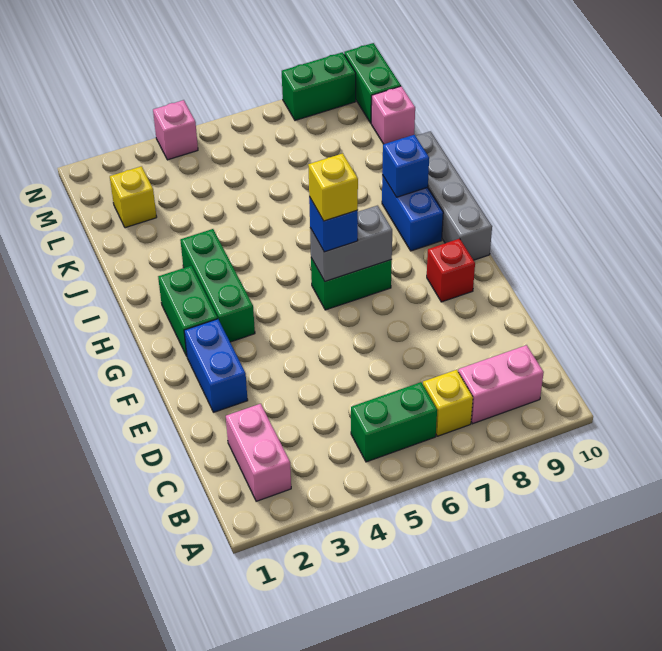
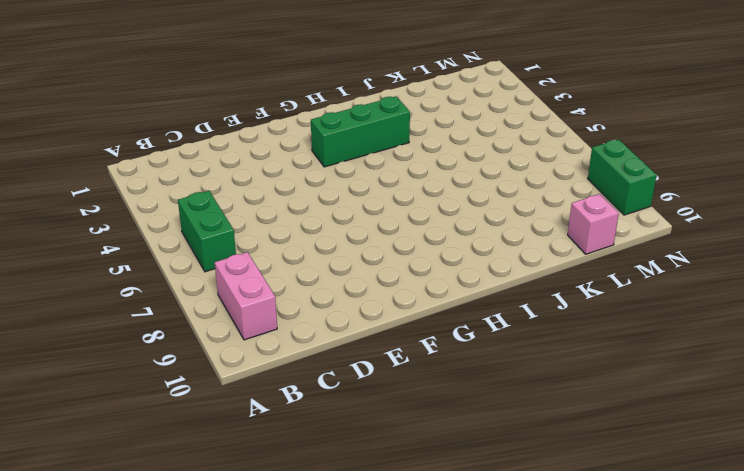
none -> pink brick B2:C2 level 1
none -> yellow brick B7 level 1
none -> blue brick E2:F2 level 1

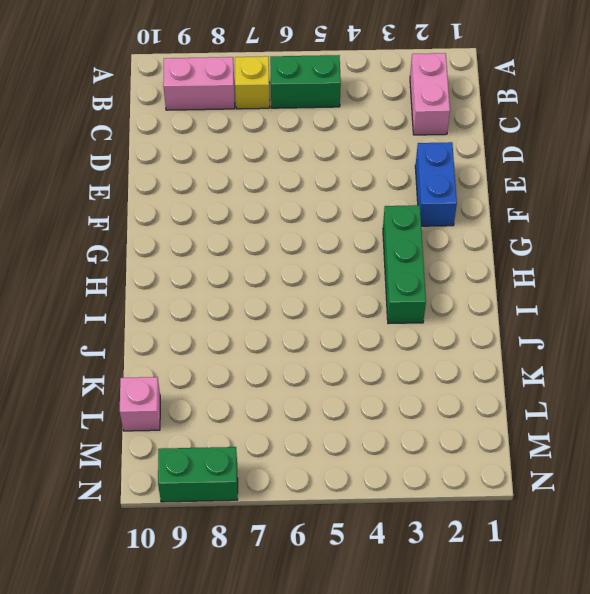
none -> red brick F9 level 1
none -> green brick G2:H2 level 1
none -> green brick G6:G7 level 1

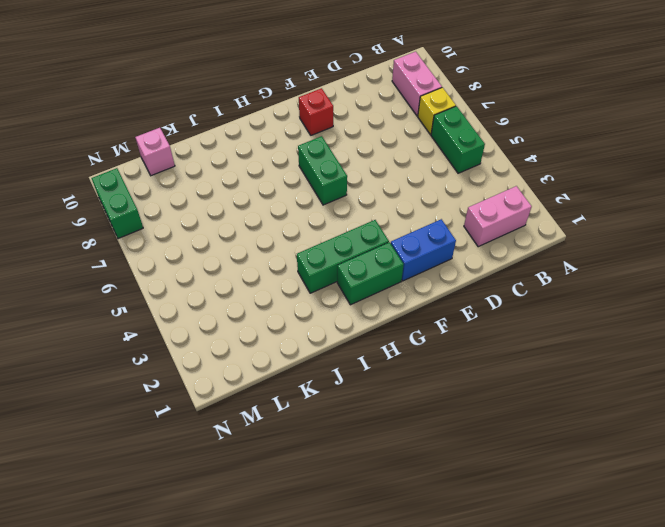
none -> grey brick G10:J10 level 1
none -> blue brick H9:I9 level 1
none -> yellow brick L2 level 1

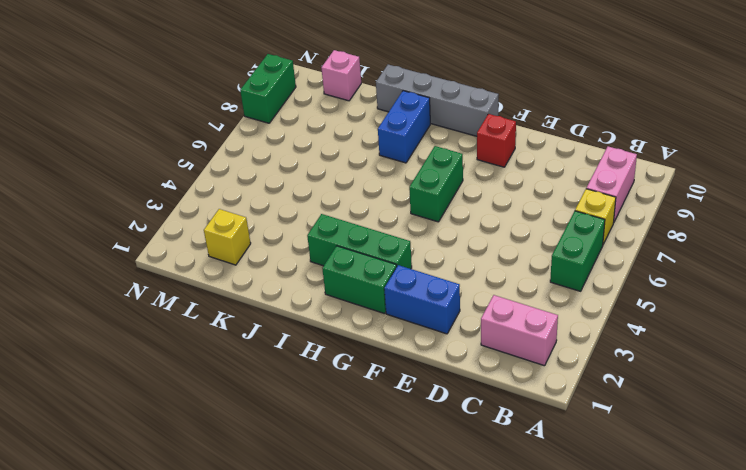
blue brick I8:I9 level 1 -> blue brick H9:I9 level 1
none -> green brick M10:N10 level 1
none -> pink brick N4 level 1
none -> grey brick G6:G7 level 2

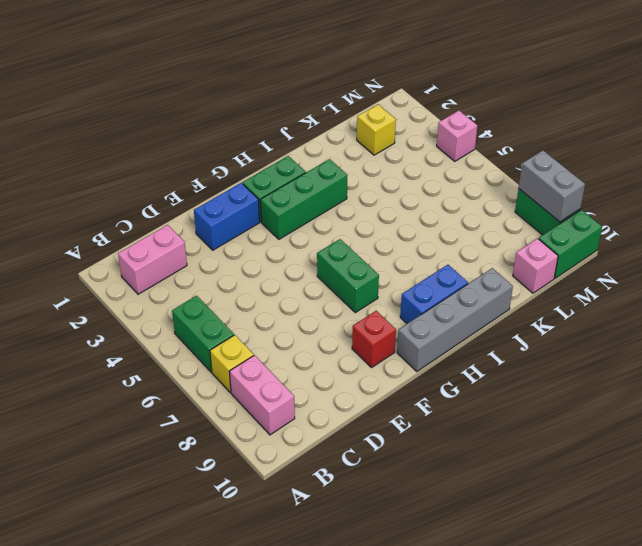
grey brick N8:N9 level 2 -> grey brick G6:G7 level 2
none -> blue brick I9 level 2
none -> blue brick G6 level 3
none -> yellow brick G6 level 4

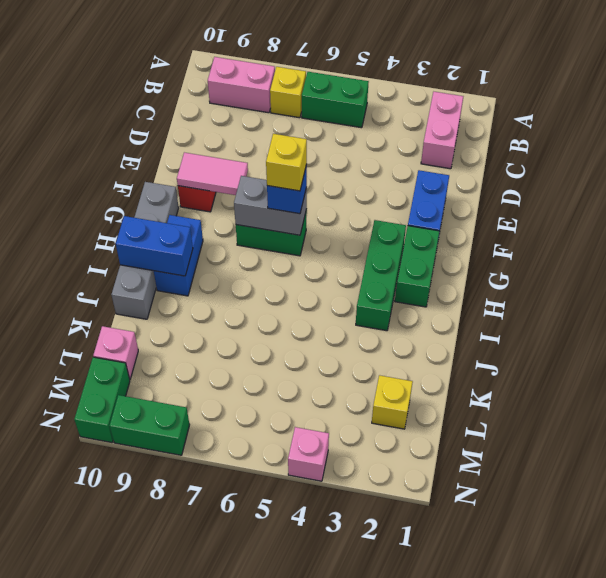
pink tile F8:F9 level 2 -> none
blue brick I9:I10 level 2 -> blue brick I9 level 2

